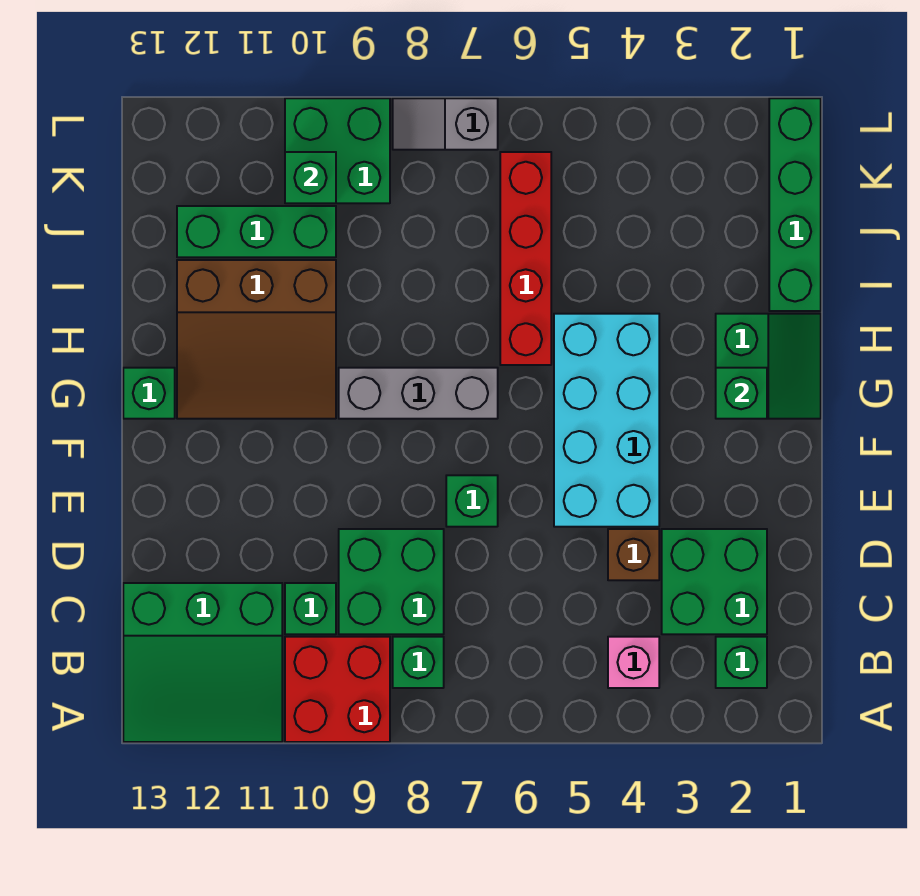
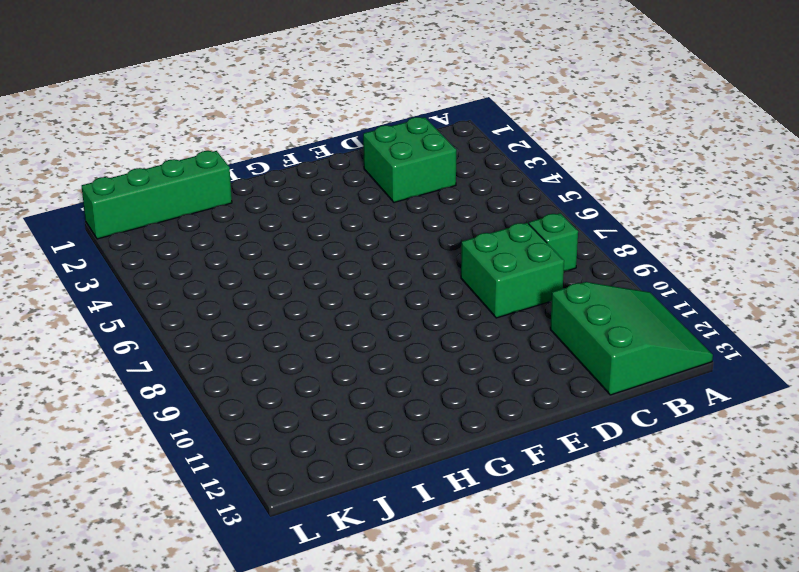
none -> red brick A9:B10 level 1
none -> green brick B2 level 1
none -> pink brick B4 level 1

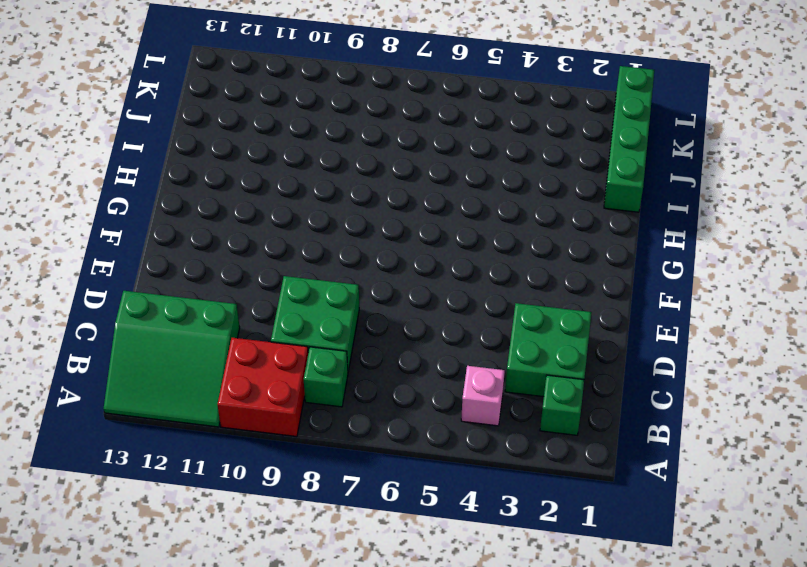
none -> green brick C10 level 1
none -> brown brick D4 level 1
none -> cyan brick E4:H5 level 1

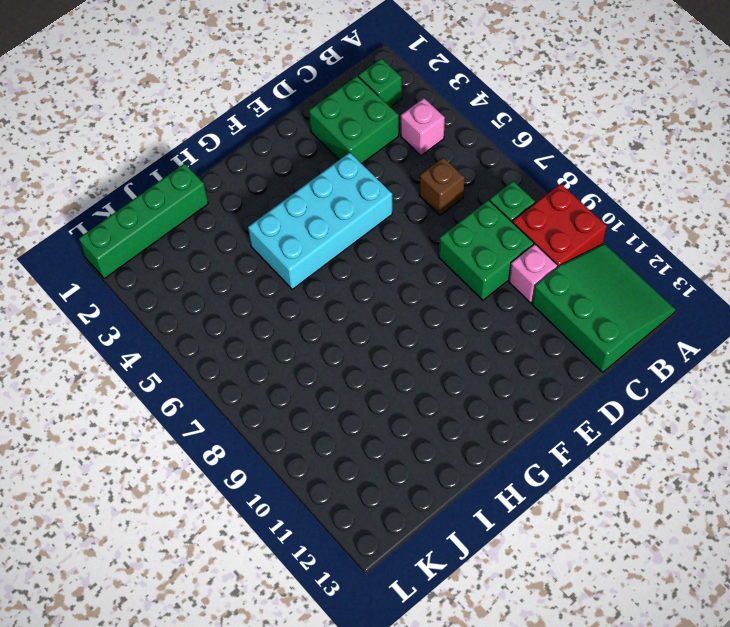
brown brick C6 level 1 -> brown brick D4 level 1
pink brick C10 level 1 -> green brick C10 level 1
none -> green brick E7 level 1
none -> green slope G1:H2 level 1 top 2
none -> grey brick G7:G9 level 1

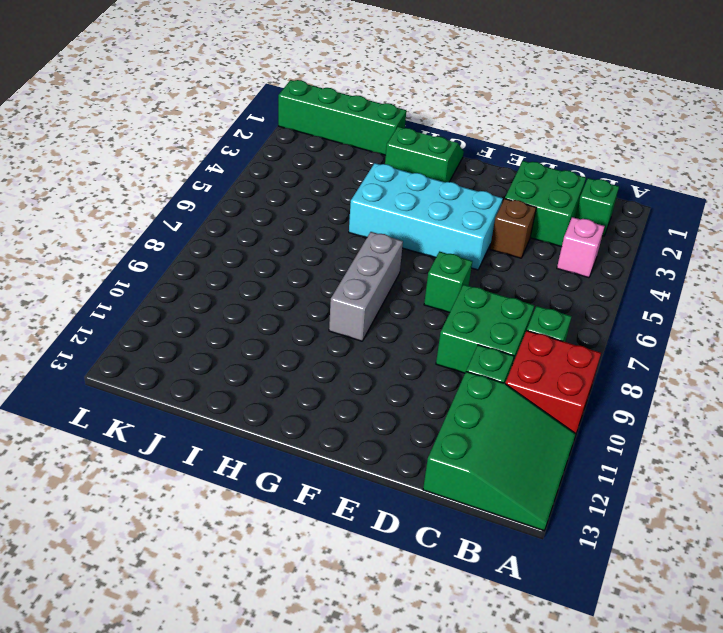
none -> brown slope G10:I12 level 1 top I
none -> green brick G13 level 1
none -> red brick H6:K6 level 1

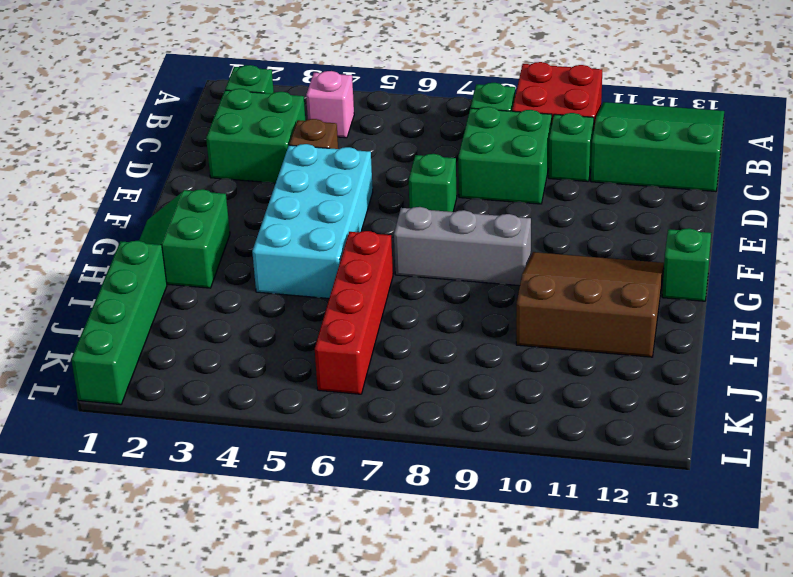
none -> green brick J10:J12 level 1
none -> green brick K9:L10 level 1
none -> grey slope L7:L8 level 1 top 7

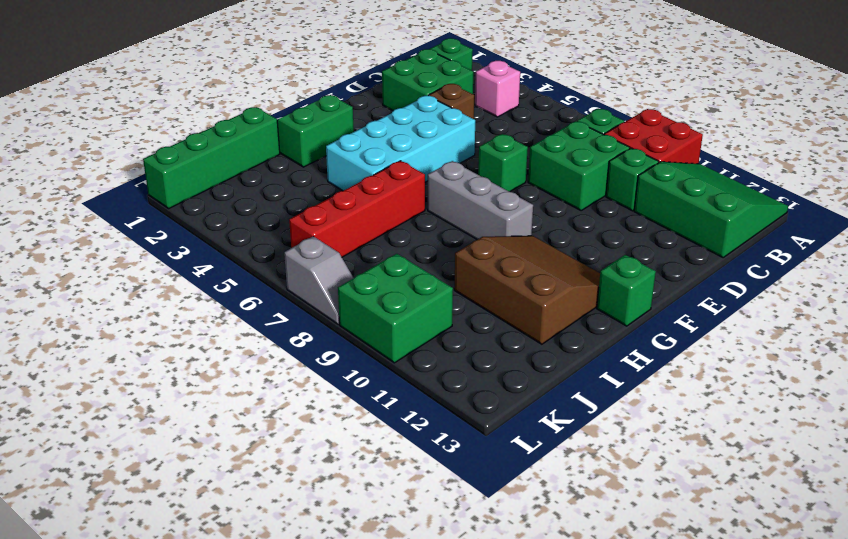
none -> green brick J10:J12 level 1
none -> green brick G2 level 2
none -> green brick K10 level 2

